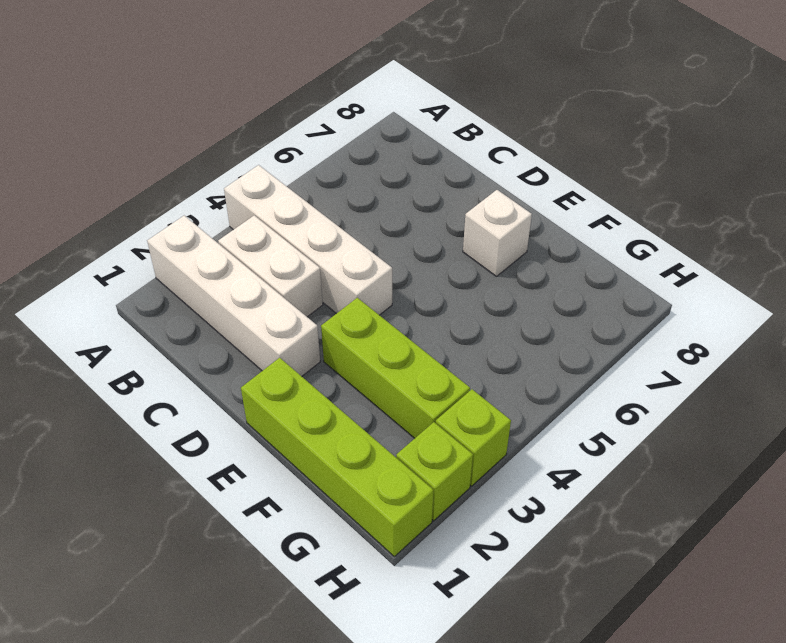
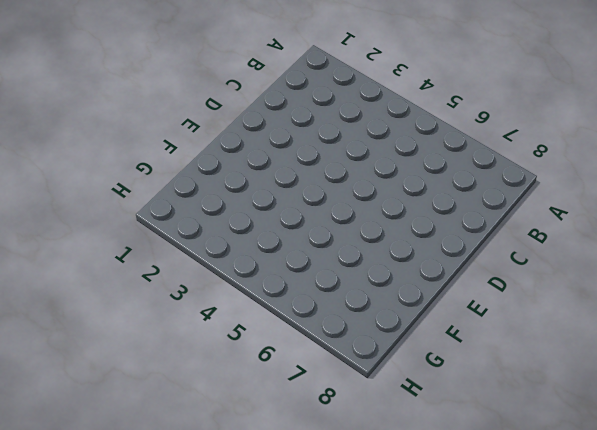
none -> white brick A2:D2 level 1
none -> white brick A4:D4 level 1

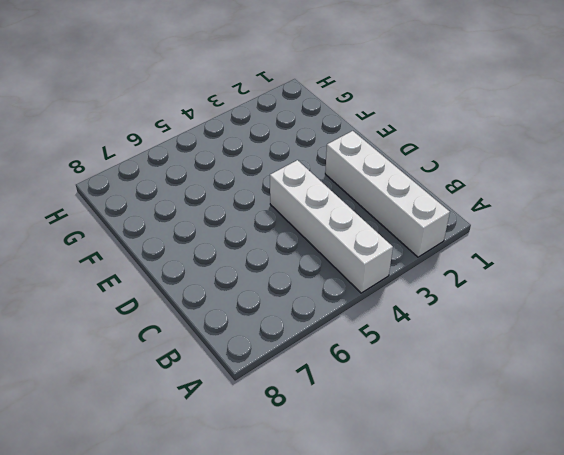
none -> white brick B3:C3 level 1
none -> lime brick E1:H1 level 1

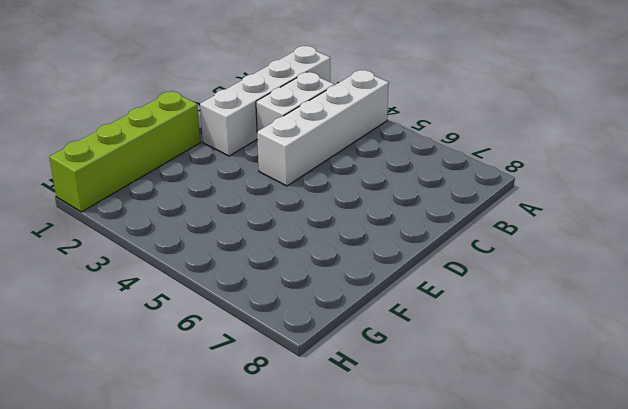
none -> lime brick E3:G3 level 1
none -> white brick E7 level 1

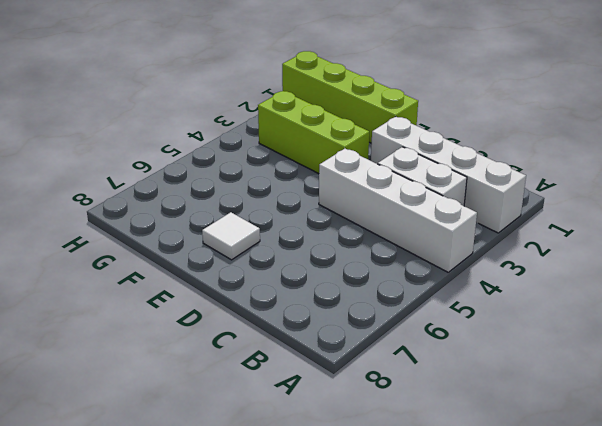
white tile E7 level 1 -> white brick E7 level 1
none -> lime brick H2 level 1
none -> lime brick H3 level 1

